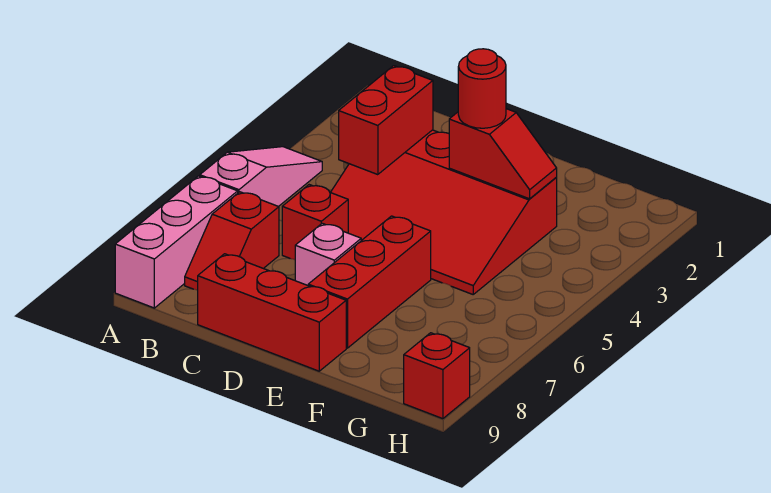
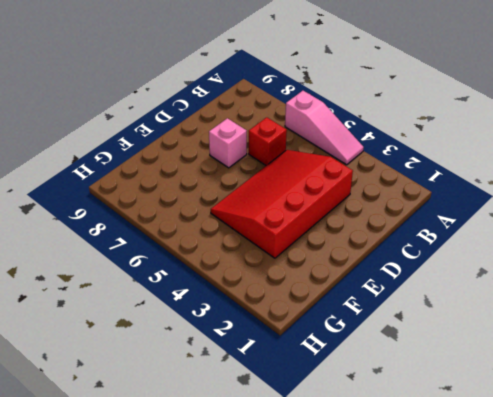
none -> pink brick A7:A9 level 1
none -> red slope B7:B8 level 1 top 7
none -> red brick C9:E9 level 1

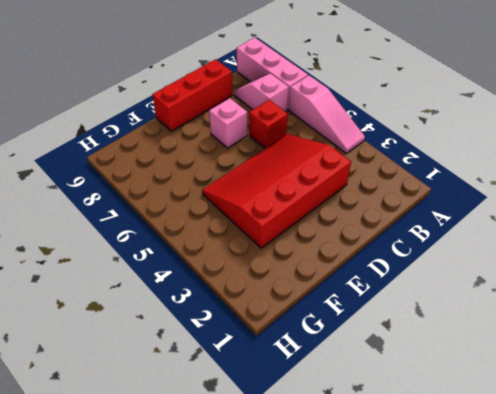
pink slope B7:B8 level 1 top 7 -> red slope B7:B8 level 1 top 7
none -> red brick E6:E8 level 1
none -> red brick H9 level 1
none -> red brick C3:C4 level 2

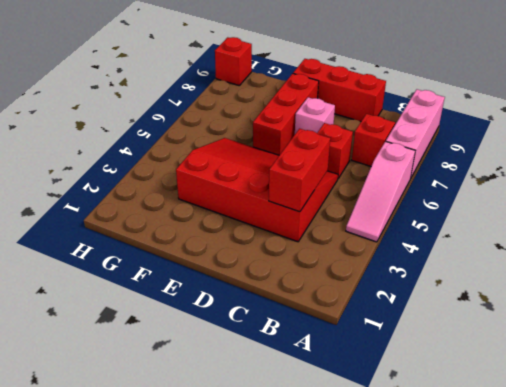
none -> red slope E3:F3 level 2 top E
none -> red round brick E3 level 3

